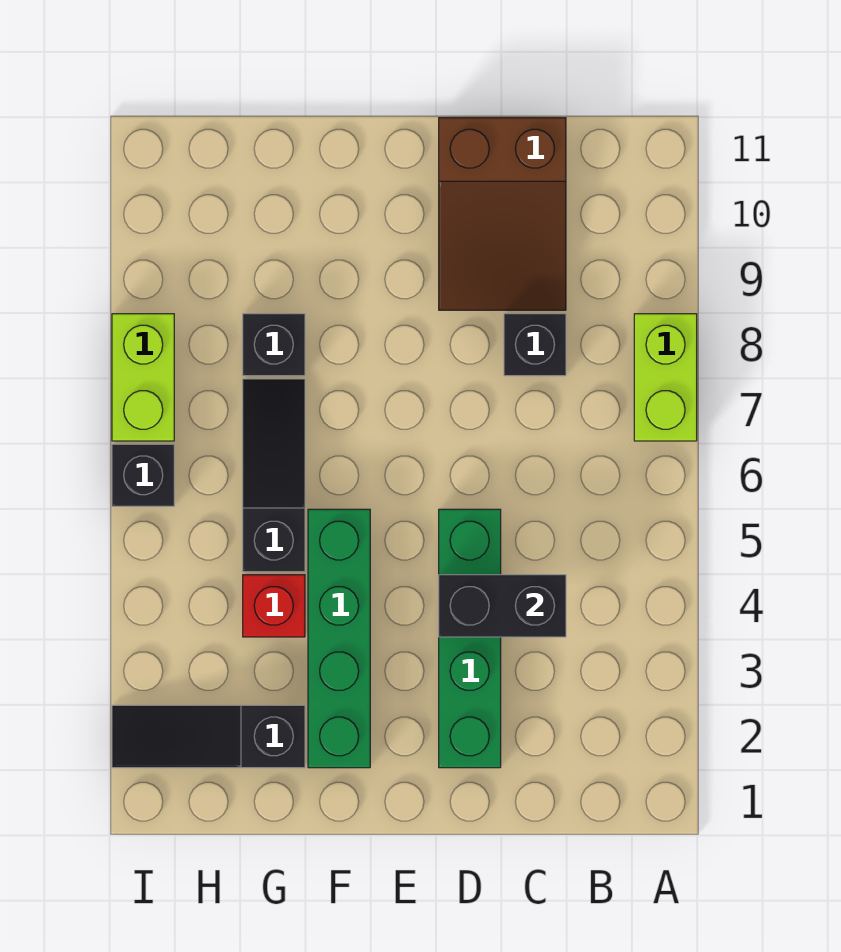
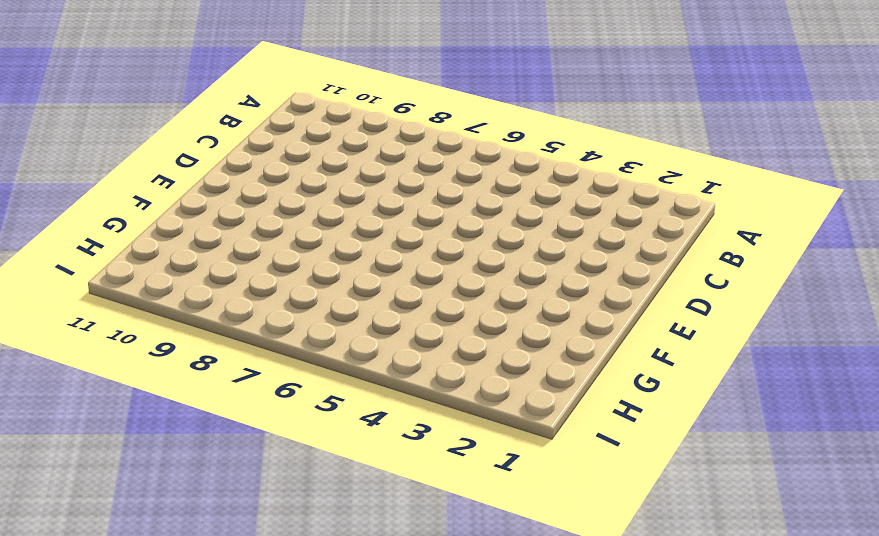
none -> lime brick A7:A8 level 1
none -> black brick C8 level 1
none -> brown slope C9:D11 level 1 top 11

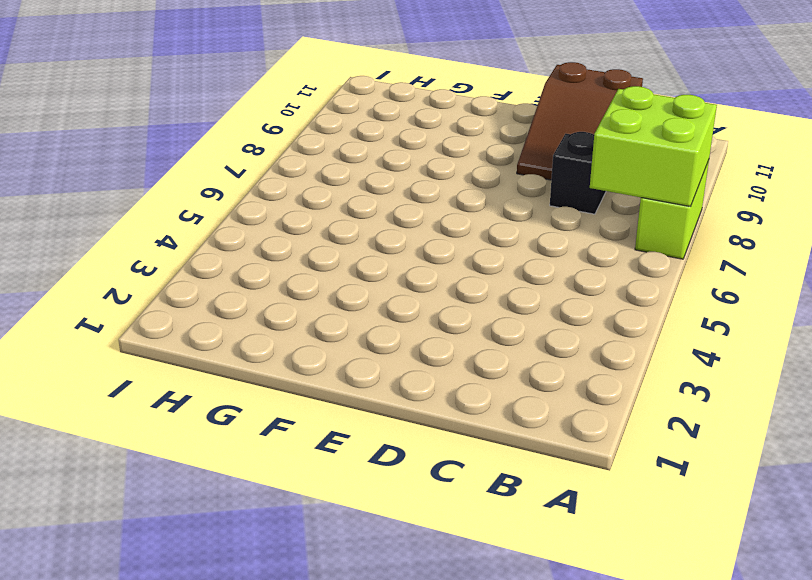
lime brick A7:B8 level 2 -> none
none -> green brick D2:D5 level 1
none -> green brick F2:F5 level 1
none -> black slope G2:I2 level 1 top G

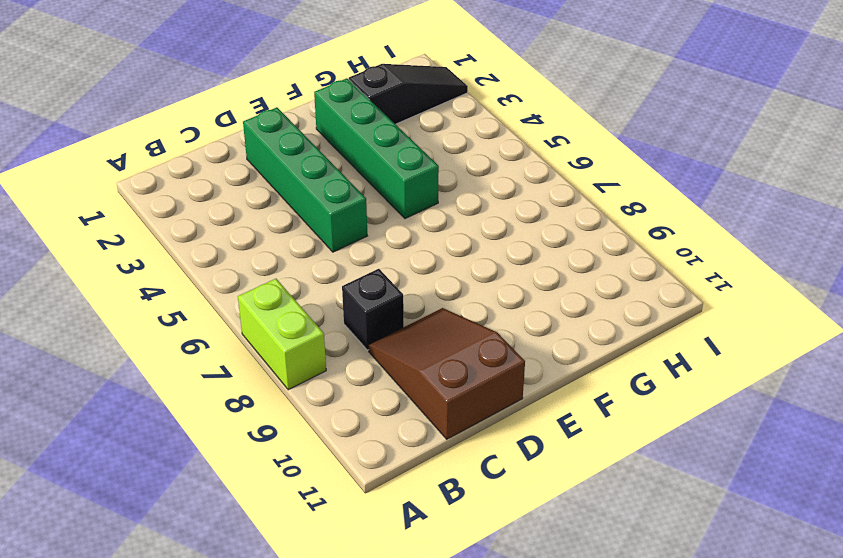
none -> red brick G4 level 1
none -> black slope G5:G7 level 1 top 5
none -> black brick G8 level 1

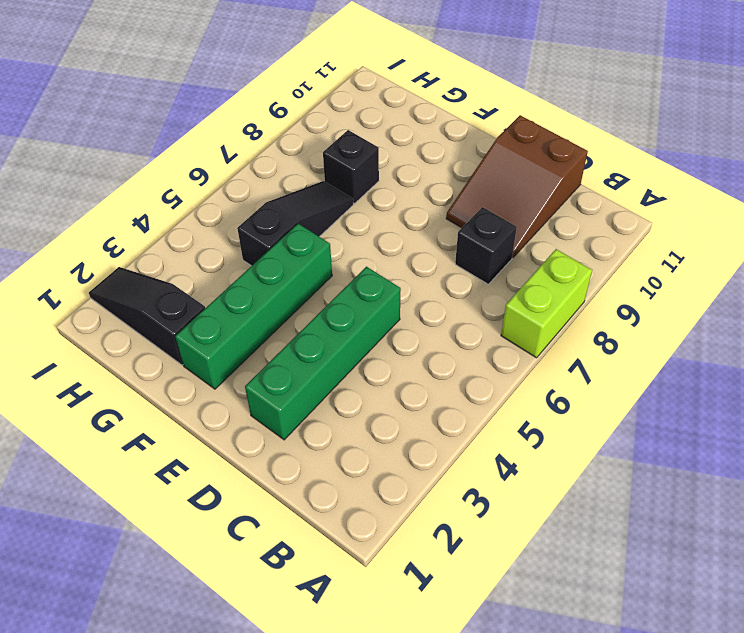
none -> red brick G4 level 1
none -> black brick I6 level 1
none -> lime brick I7:I8 level 1

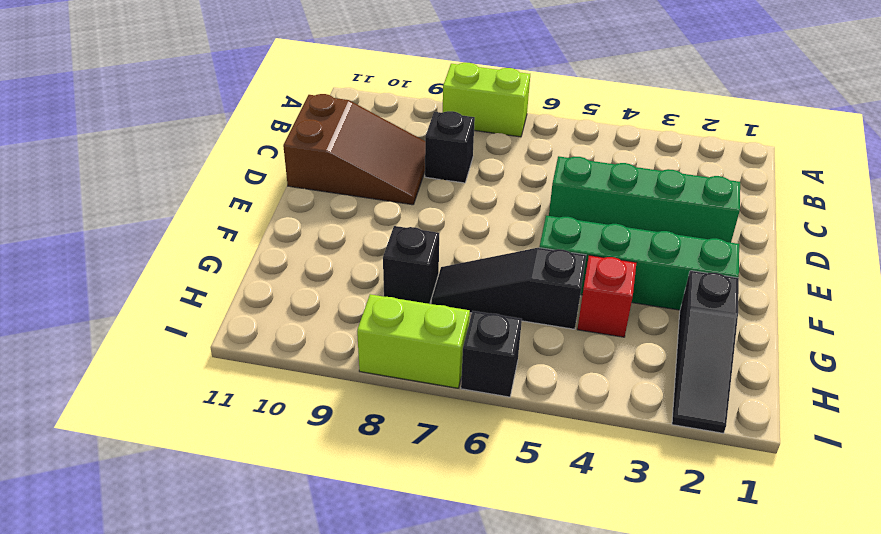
none -> black brick C4:D4 level 2

